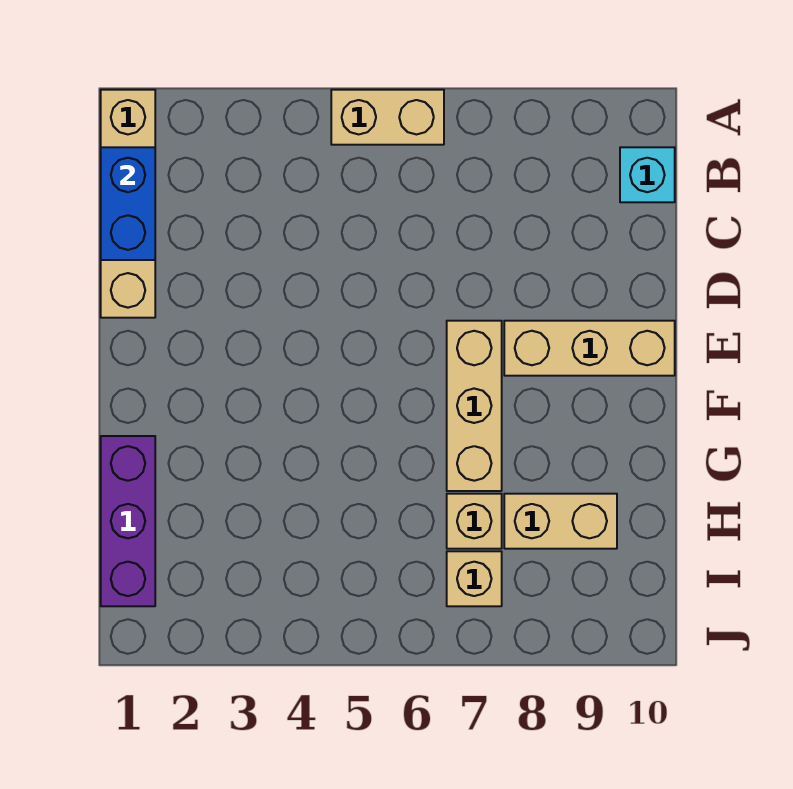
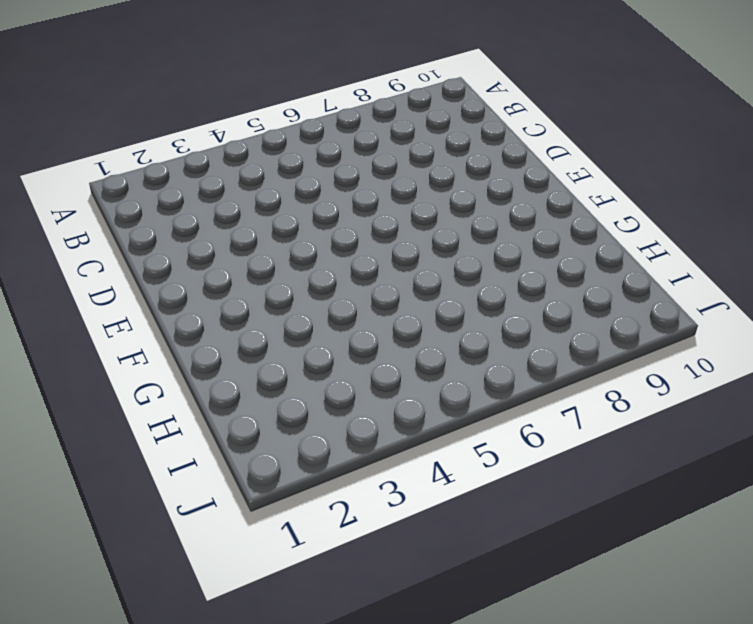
none -> tan brick A1:D1 level 1
none -> tan brick A5:A6 level 1

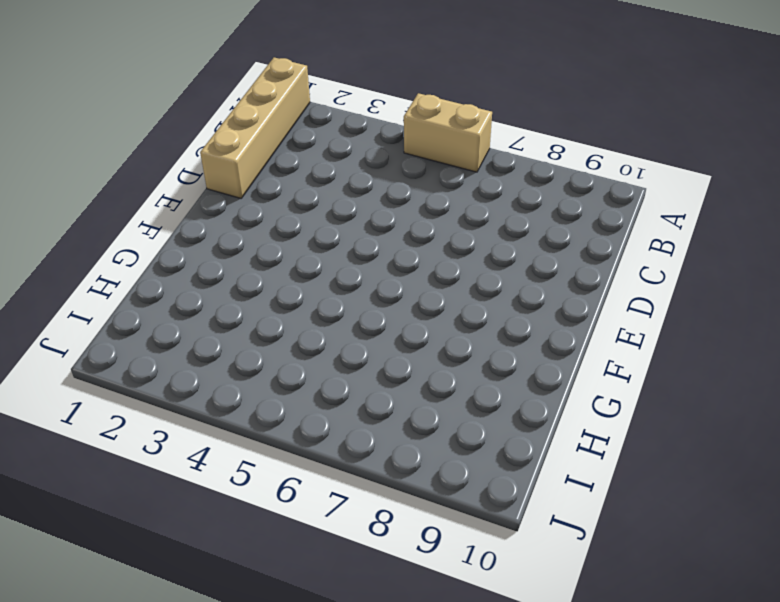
none -> cyan brick B10 level 1
none -> tan brick E7:G7 level 1

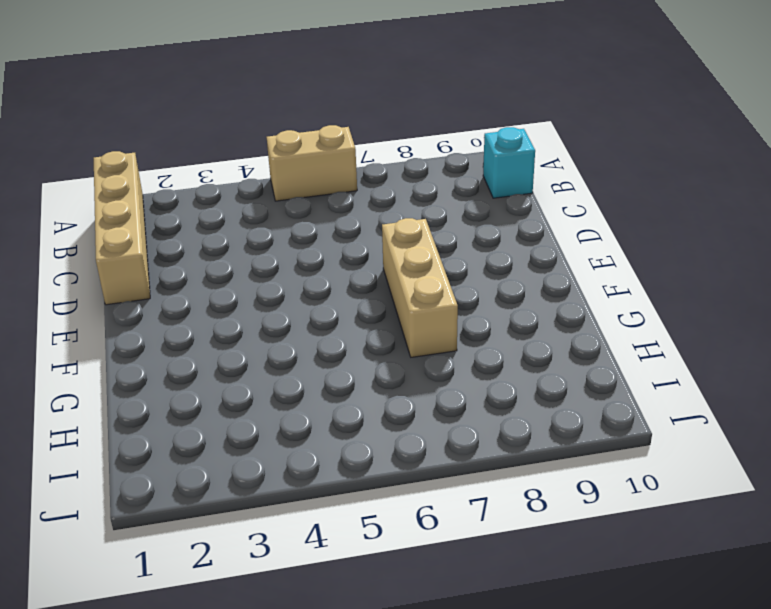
none -> tan brick E8:E10 level 1
none -> purple brick G1:I1 level 1

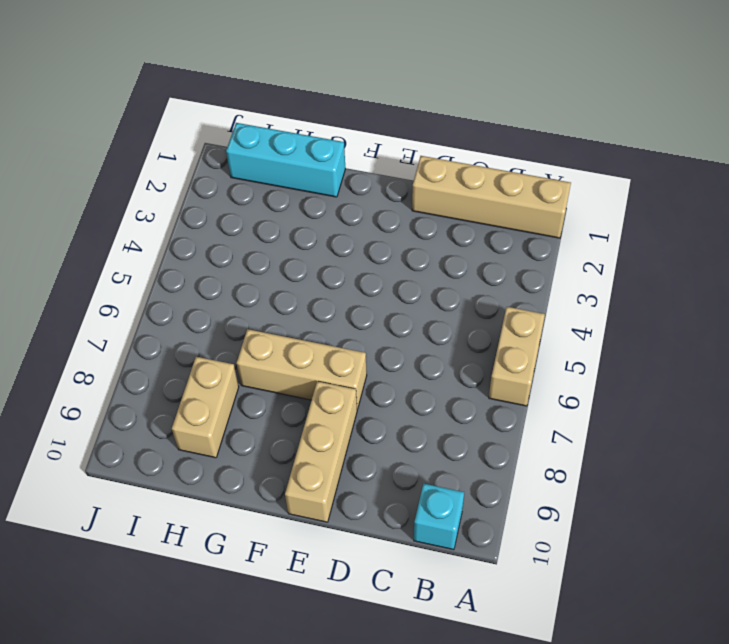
cyan brick G1:I1 level 1 -> purple brick G1:I1 level 1
none -> tan brick H7 level 1
none -> tan brick I7 level 1

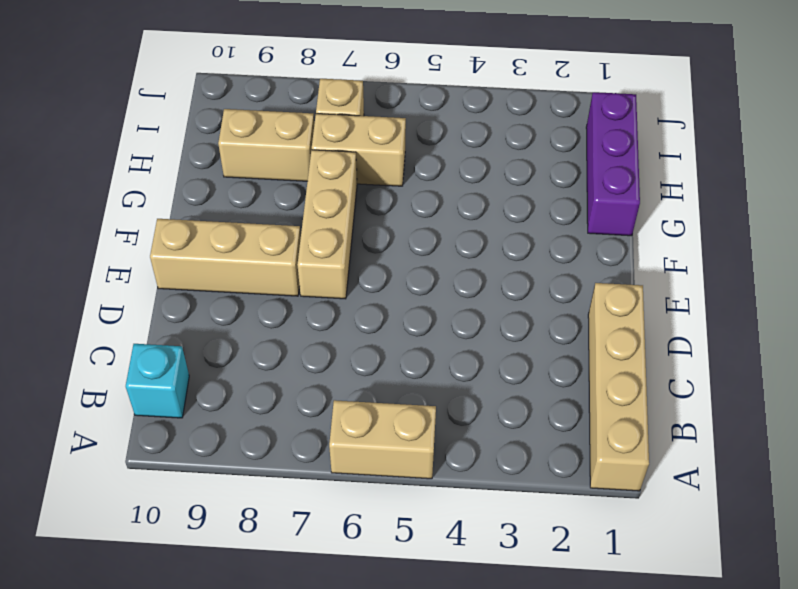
tan brick H6:H7 level 1 -> tan brick H7 level 1
none -> blue brick B1:C1 level 2

